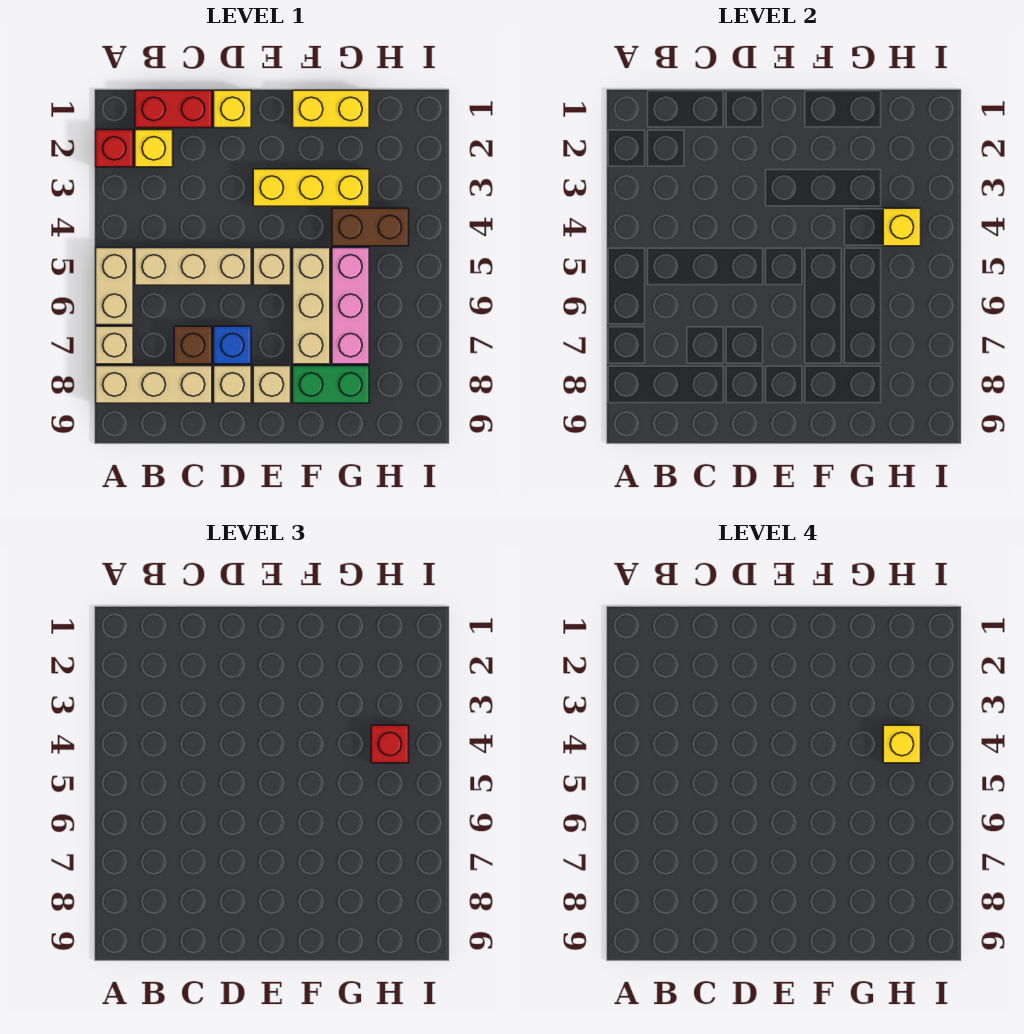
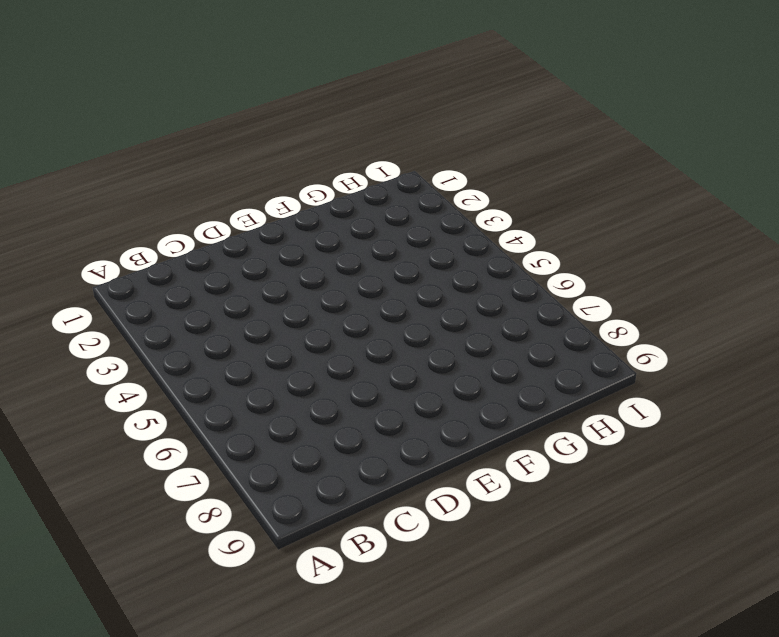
none -> red brick A2 level 1
none -> tan brick A5:A6 level 1
none -> tan brick A7 level 1

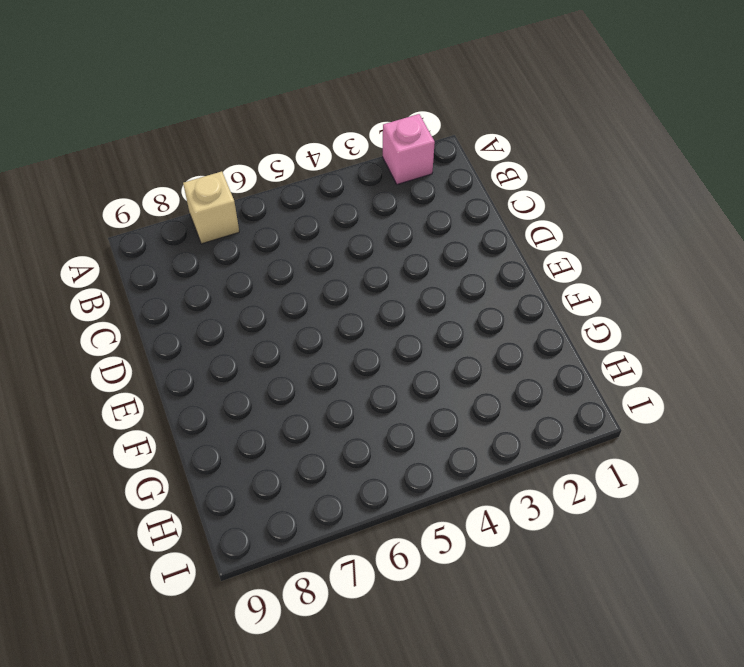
pink brick A2 level 1 -> red brick A2 level 1
none -> tan brick A5:A6 level 1
none -> tan brick A8:C8 level 1
none -> red brick B1:C1 level 1

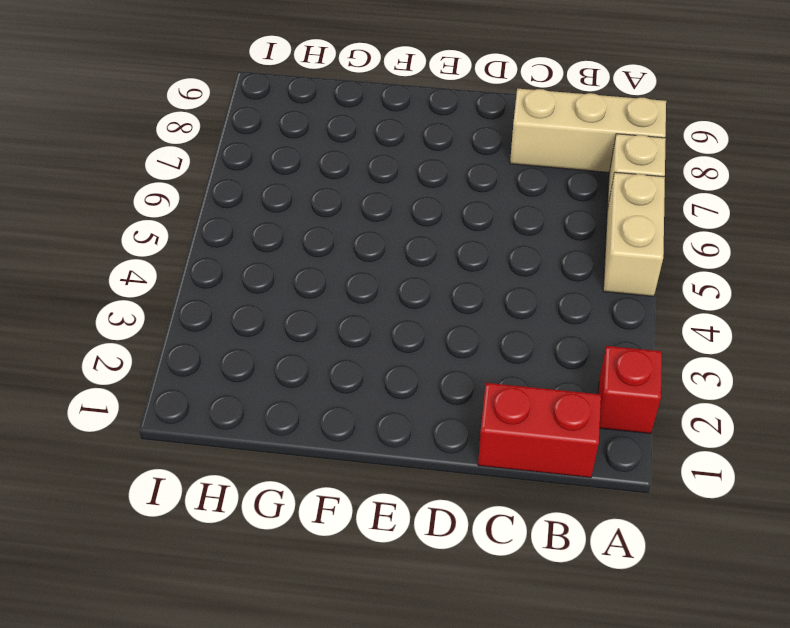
none -> yellow brick B2 level 1
none -> tan brick B5:D5 level 1
none -> brown brick C7 level 1

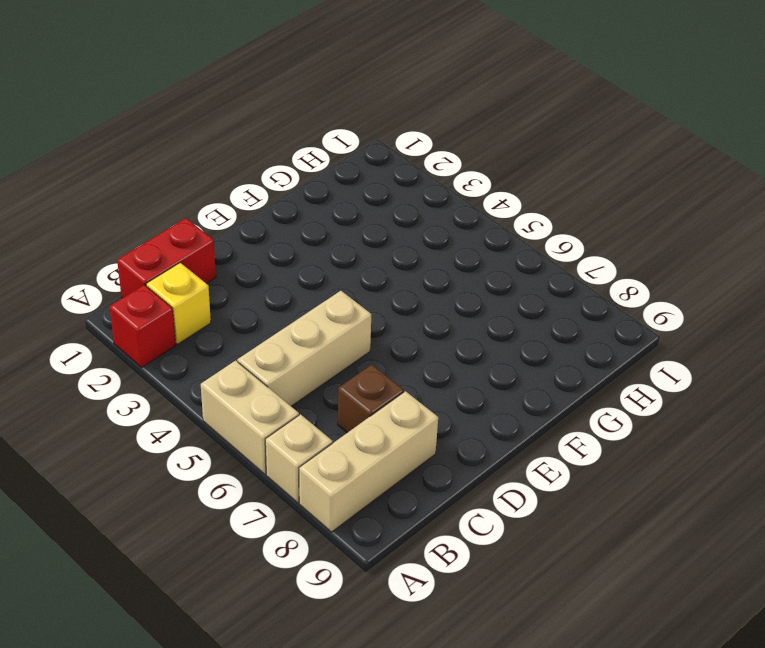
none -> yellow brick D1 level 1
none -> blue brick D7 level 1
none -> tan brick D8 level 1

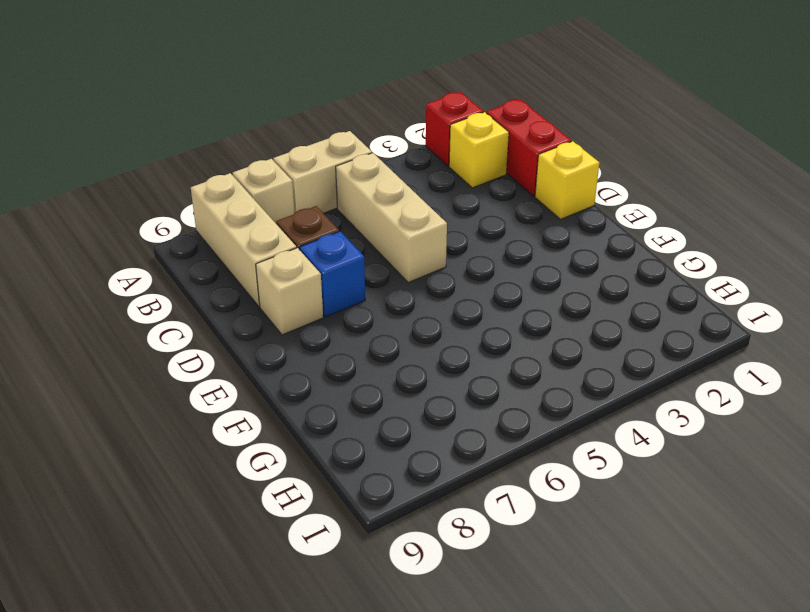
none -> yellow brick E3:G3 level 1
none -> tan brick E5 level 1
none -> tan brick E8 level 1

